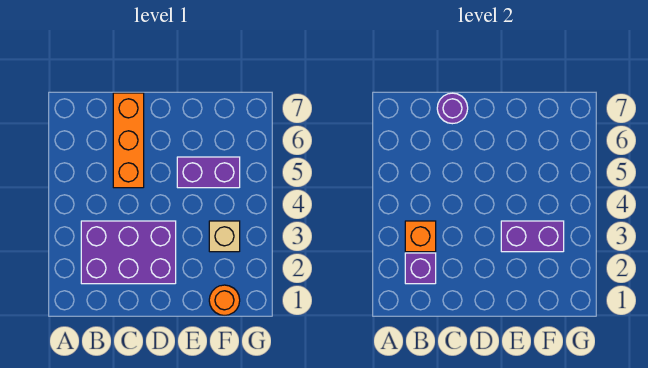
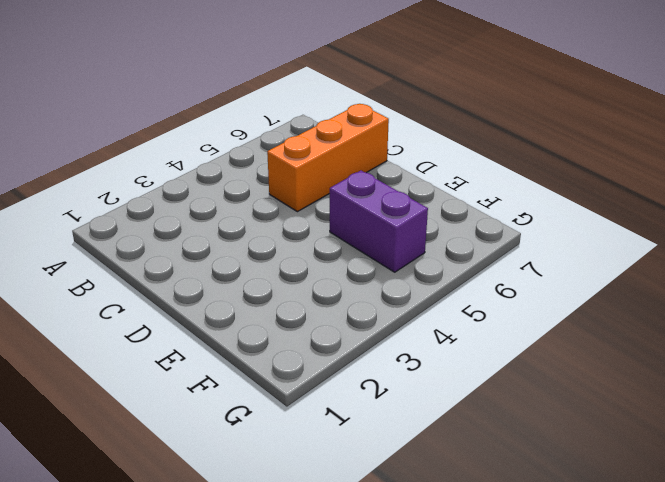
none -> purple brick B2:D3 level 1
none -> orange round brick F1 level 1

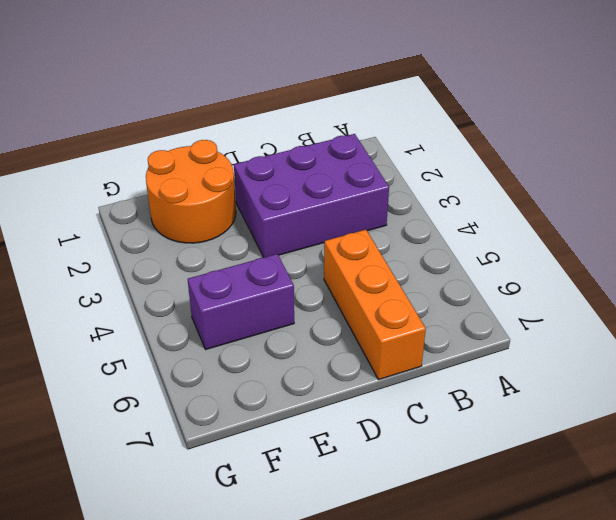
orange round brick E1:F2 level 1 -> orange round brick F1 level 1
none -> tan brick F3 level 1
none -> purple brick B2 level 2

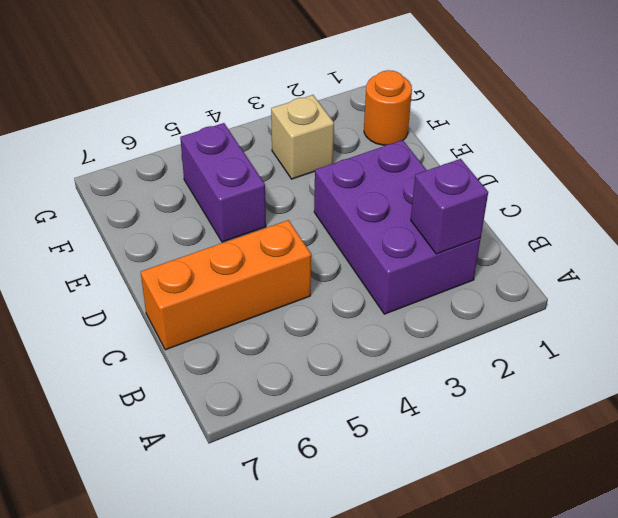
none -> orange brick B3 level 2
none -> purple round brick C7 level 2

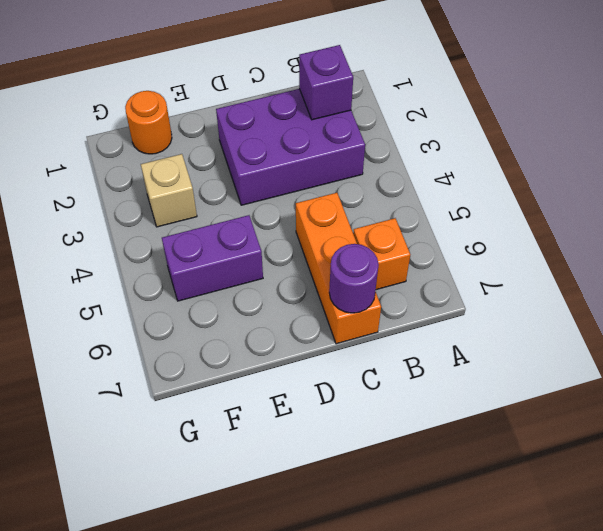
orange brick B6 level 1 -> orange brick B3 level 2
none -> purple brick E3:F3 level 2

